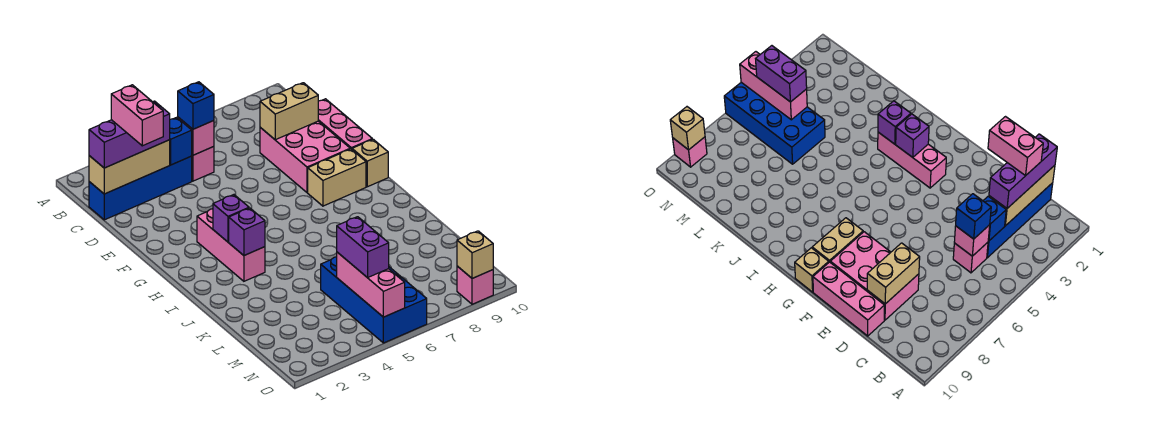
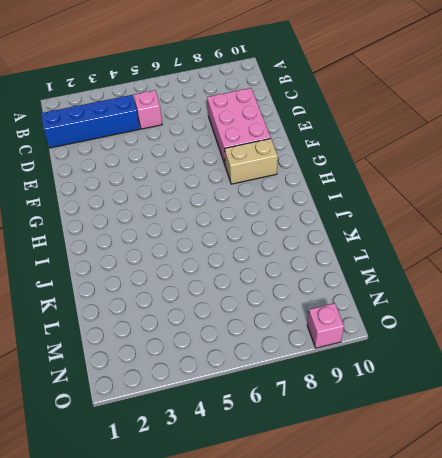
none -> pink brick D10:F10 level 1
none -> pink brick G3:I3 level 1
none -> tan brick G10 level 1

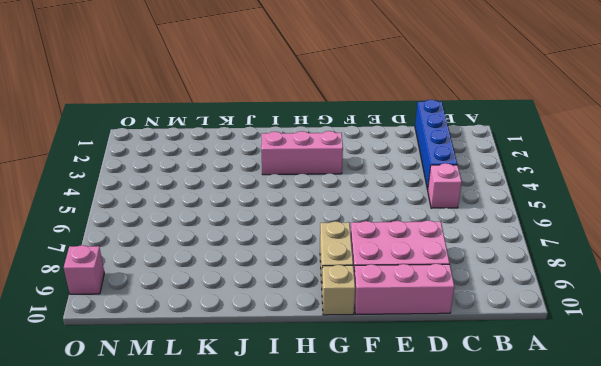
none -> blue brick L5:O6 level 1
none -> tan brick C1:C3 level 2
none -> blue brick C4 level 2

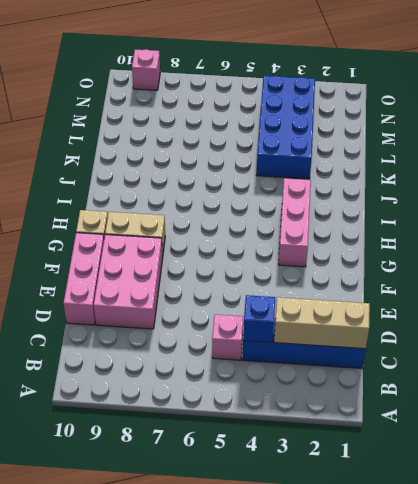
blue brick K3:N4 level 1 -> blue brick L5:O6 level 1
none -> pink brick C5 level 2
none -> tan brick D8:D9 level 2
none -> purple brick H3 level 2

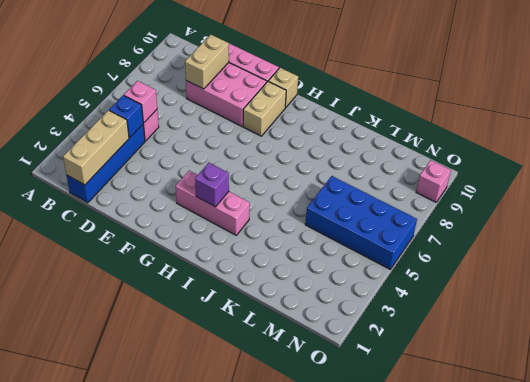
none -> purple brick I3 level 2
none -> pink brick M5:O5 level 2
none -> tan brick O9 level 2

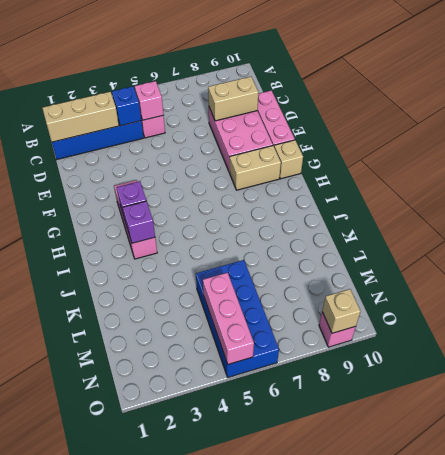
none -> purple brick C1:C3 level 3
none -> blue brick C5 level 3
none -> purple brick M5:N5 level 3

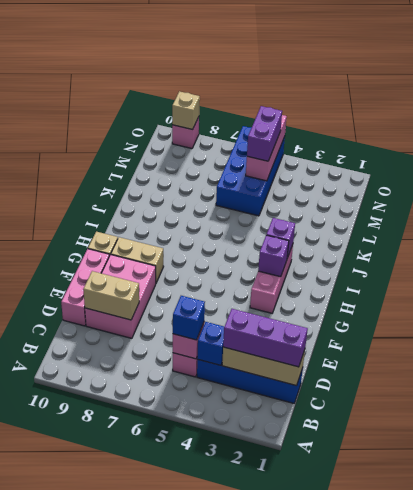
none -> pink brick C2:D2 level 4

